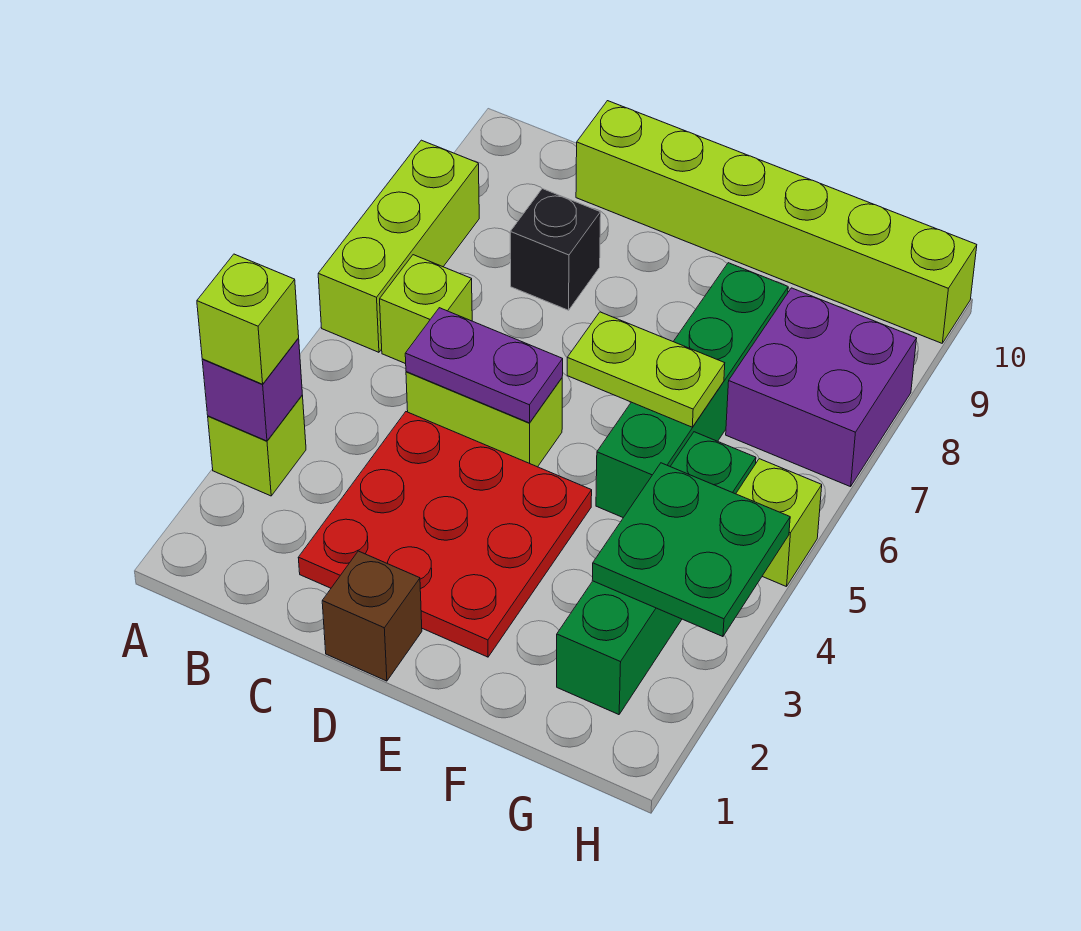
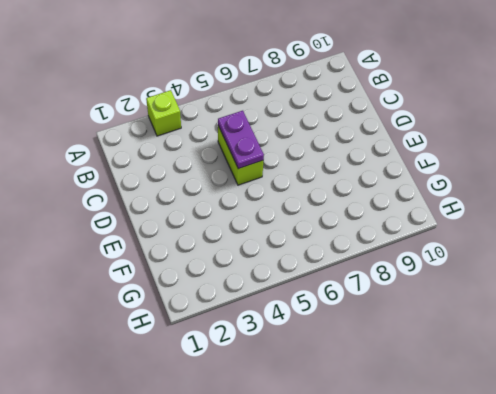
none -> lime brick A6:A8 level 1
none -> lime brick B6 level 1
none -> red plate C2:E4 level 1

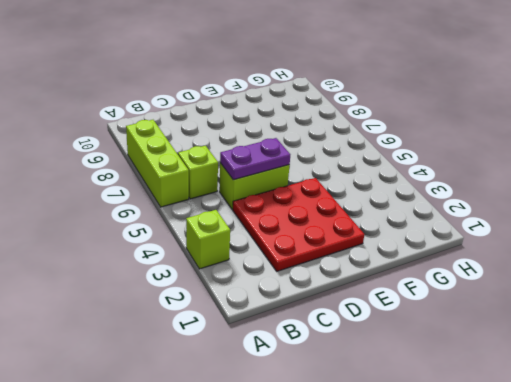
none -> black brick C8 level 1
none -> lime brick C10:H10 level 1
none -> brown brick D1 level 1

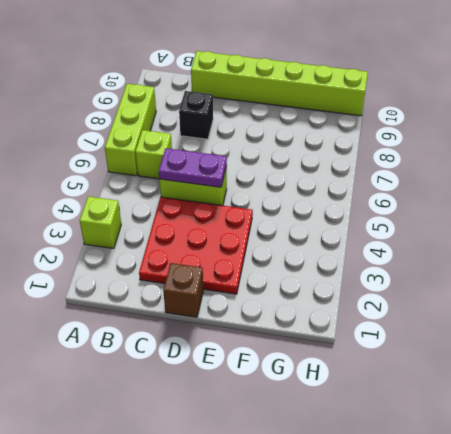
none -> green brick F5:F8 level 1
none -> green brick G2:G5 level 1
none -> purple brick G7:H8 level 1

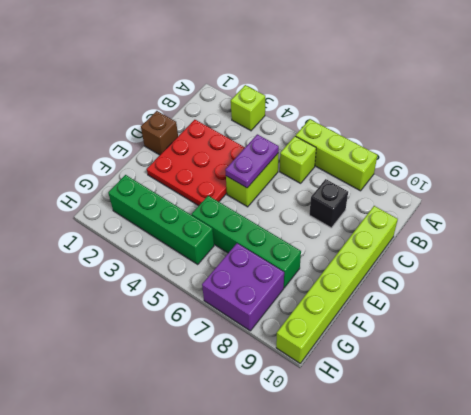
none -> lime brick H5 level 1
none -> purple brick A3 level 2
none -> lime plate E6:F6 level 2

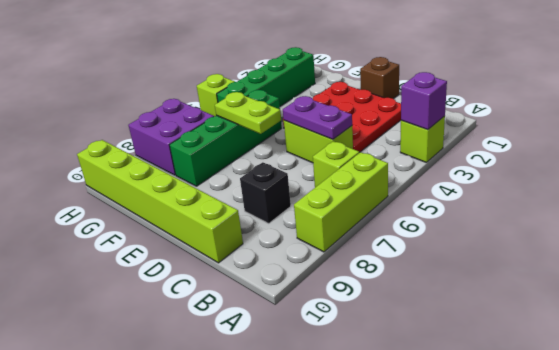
none -> green plate G3:H4 level 2
none -> lime brick A3 level 3

